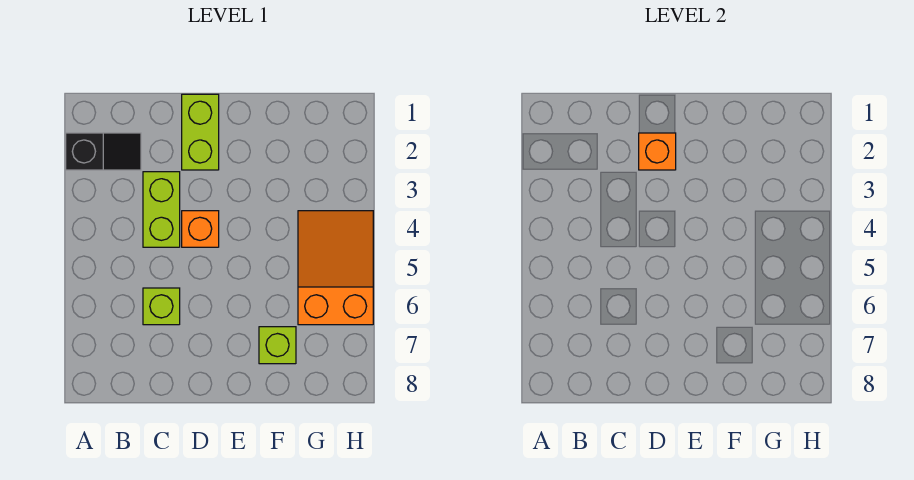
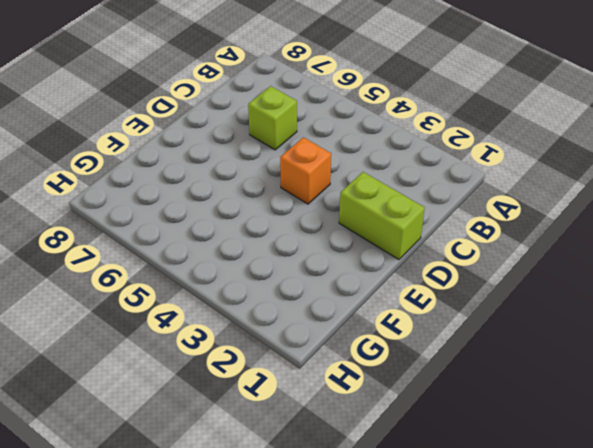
none -> black slope A2:B2 level 1 top A
none -> lime brick C3:C4 level 1

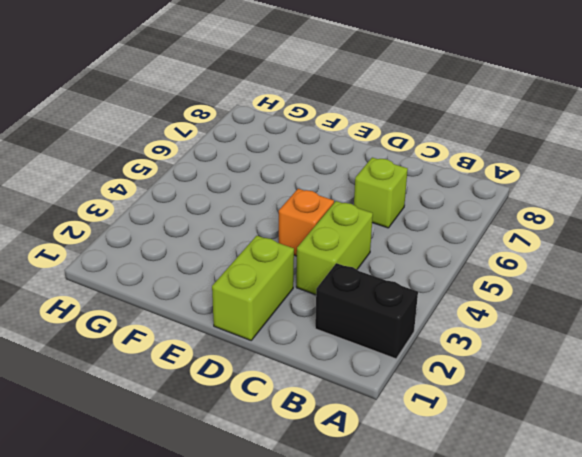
black brick A2:B2 level 1 -> black slope A2:B2 level 1 top A
none -> lime brick F7 level 1
none -> orange slope G4:H6 level 1 top 6

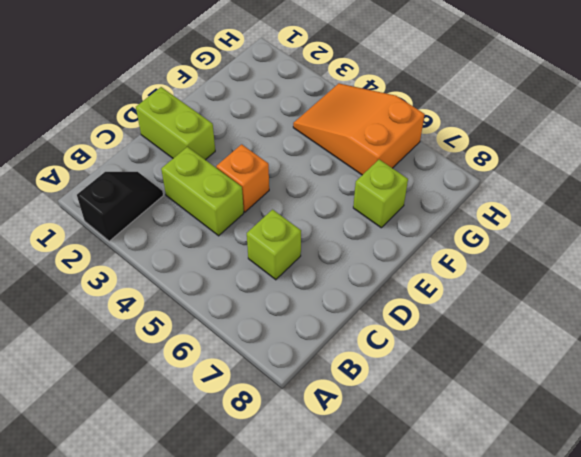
none -> orange brick D2 level 2

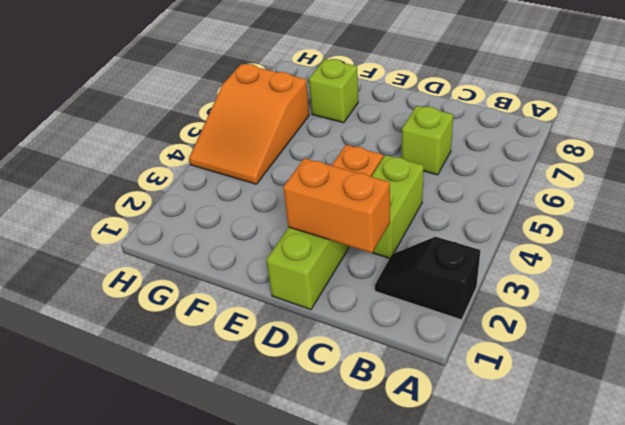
orange brick C2:D2 level 2 -> orange brick D2 level 2

